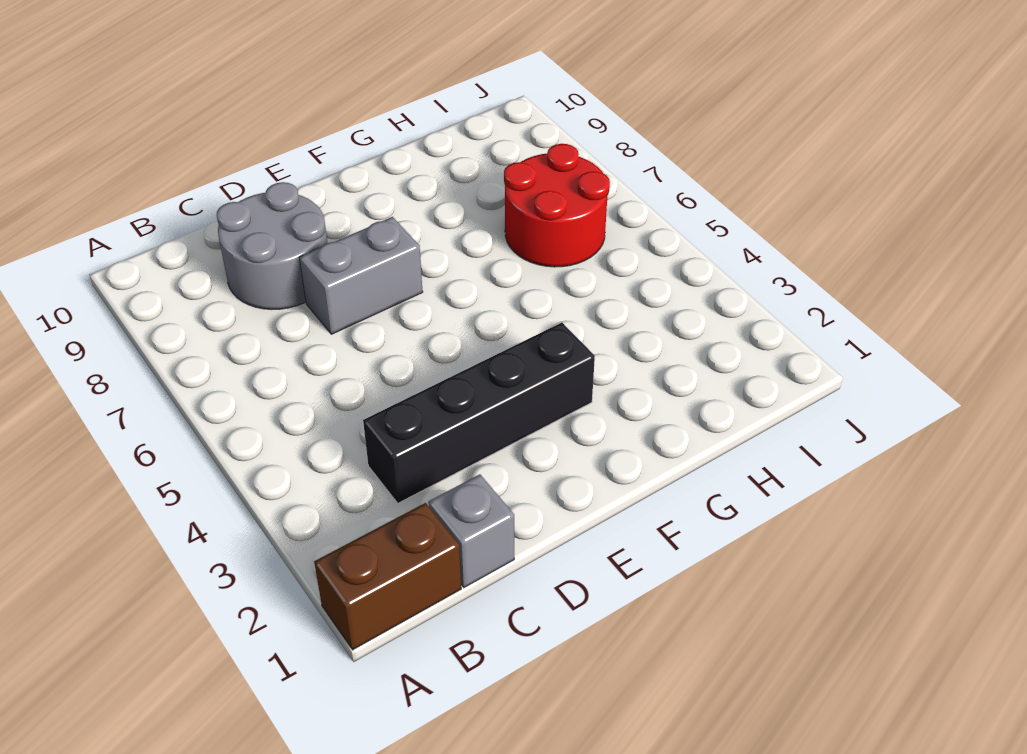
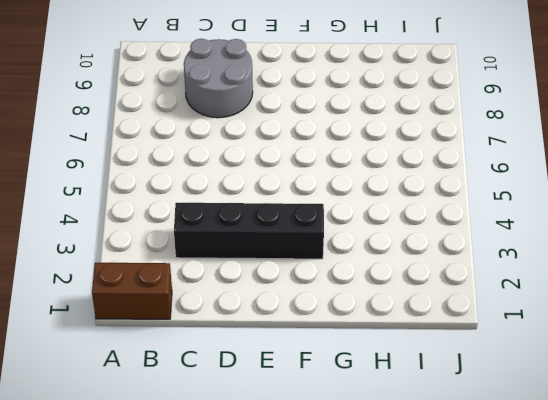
none -> grey brick C1 level 1
none -> grey brick D7:E7 level 1

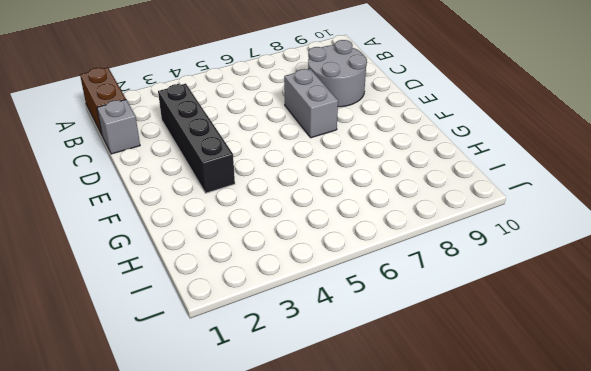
none -> red round brick H6:I7 level 1

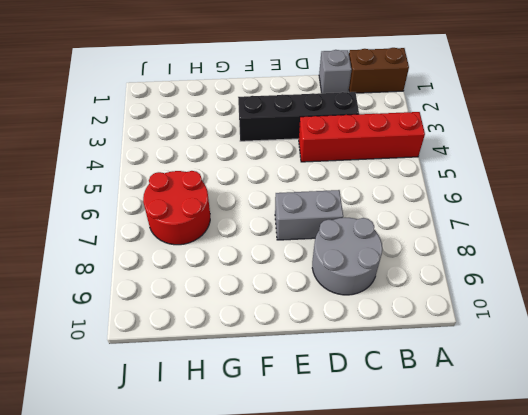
red brick A4:D4 level 1 -> none

